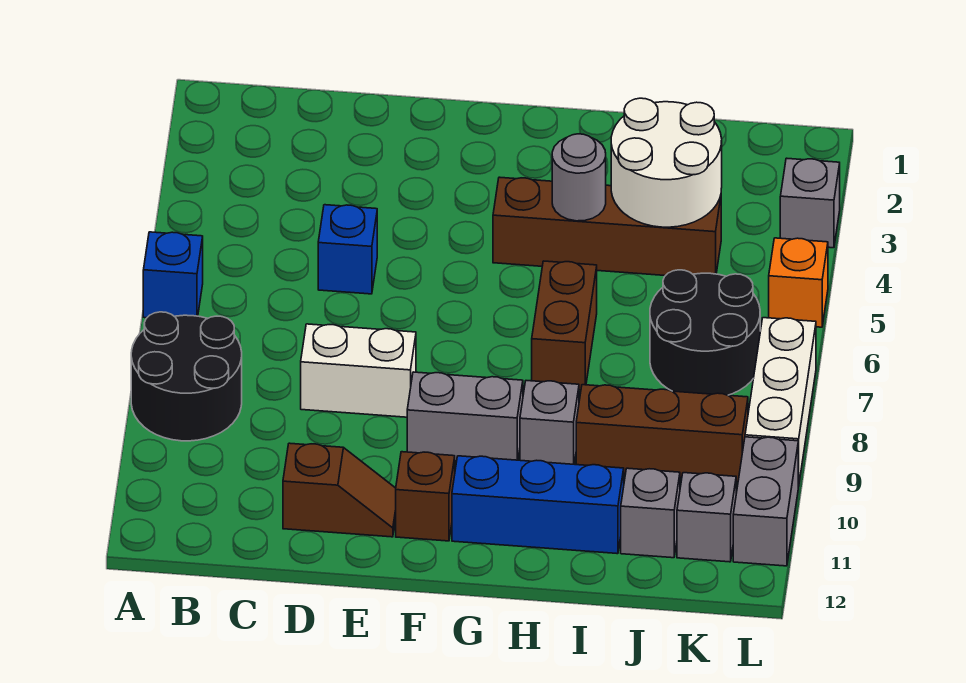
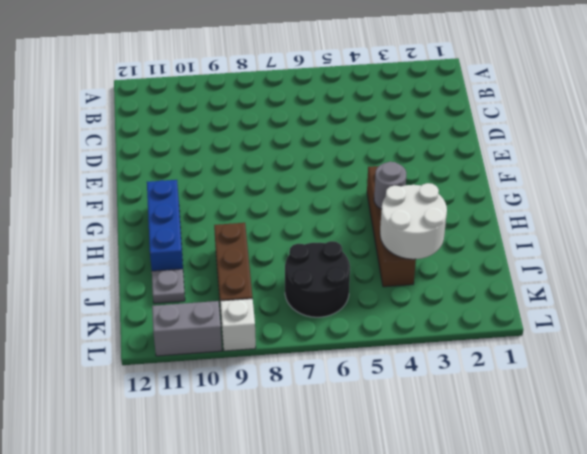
grey plate J11 level 1 -> grey brick J11 level 1
white brick L9 level 1 -> white brick L7:L9 level 1
none -> blue brick A6 level 1
none -> black round brick A8:B9 level 1
none -> blue brick D5 level 1

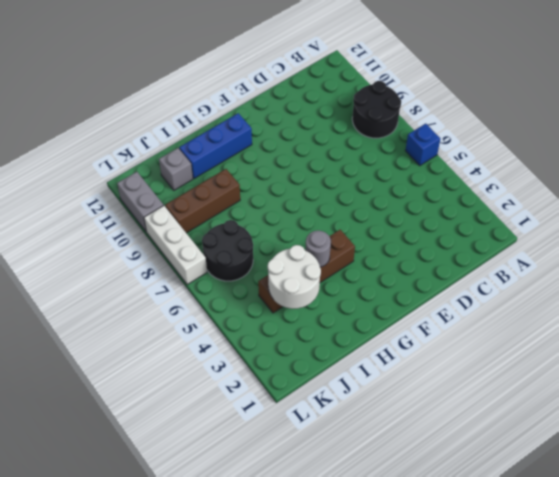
none -> blue brick D5 level 1
none -> white brick D8:E8 level 1
none -> brown slope D11:E11 level 1 top D

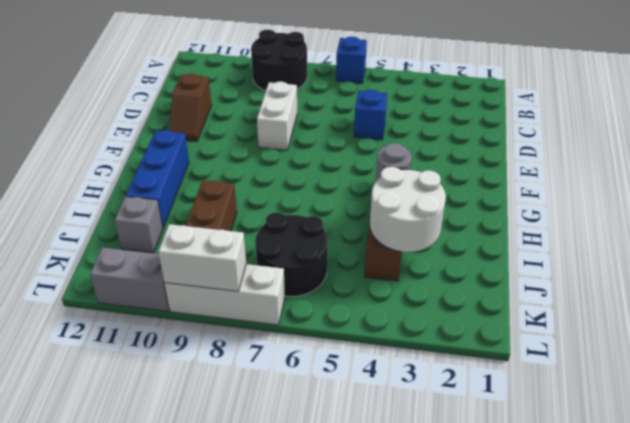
white brick L8:L9 level 2 -> none
none -> grey brick F9:G9 level 1
none -> brown brick F11 level 1
none -> brown brick H6:H7 level 1

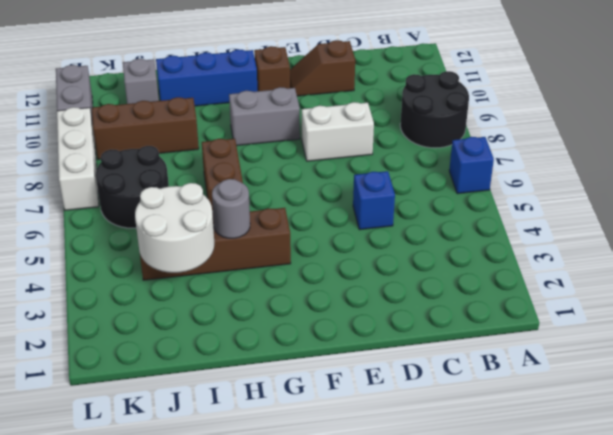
none -> grey brick H9 level 1
none -> grey brick K11 level 1
none -> grey brick L3 level 1

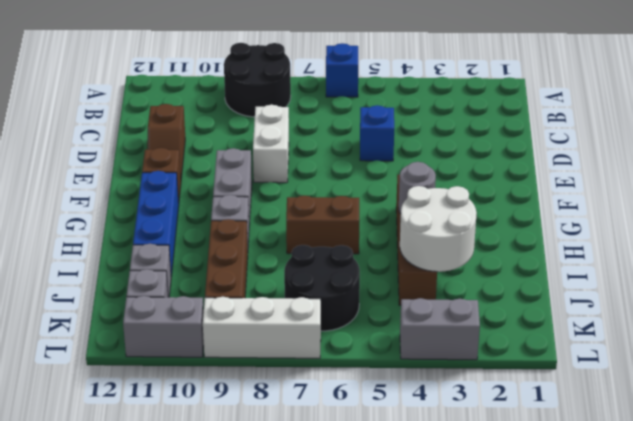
grey brick L3:L4 level 1 -> grey brick L3 level 1
none -> orange brick L5 level 1

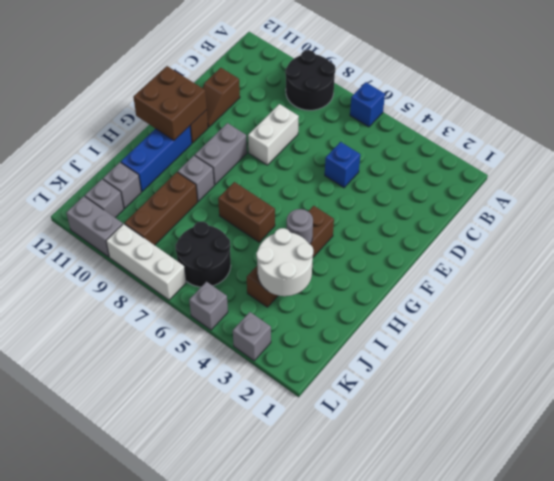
brown brick F11:G12 level 2 -> none
grey brick L5 level 1 -> orange brick L5 level 1

